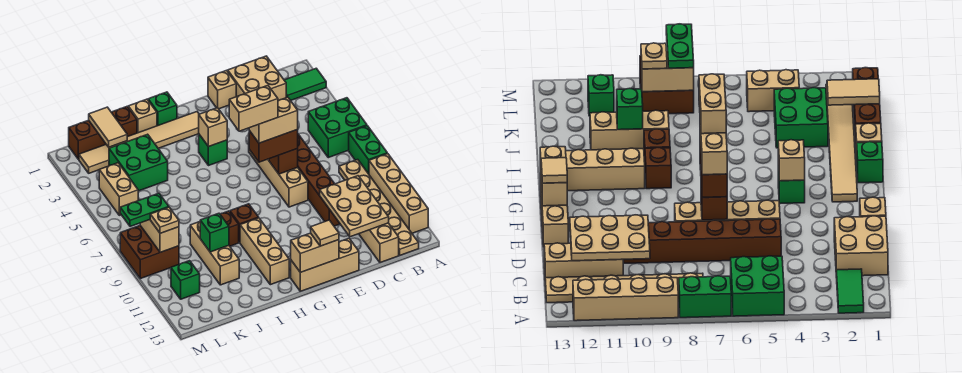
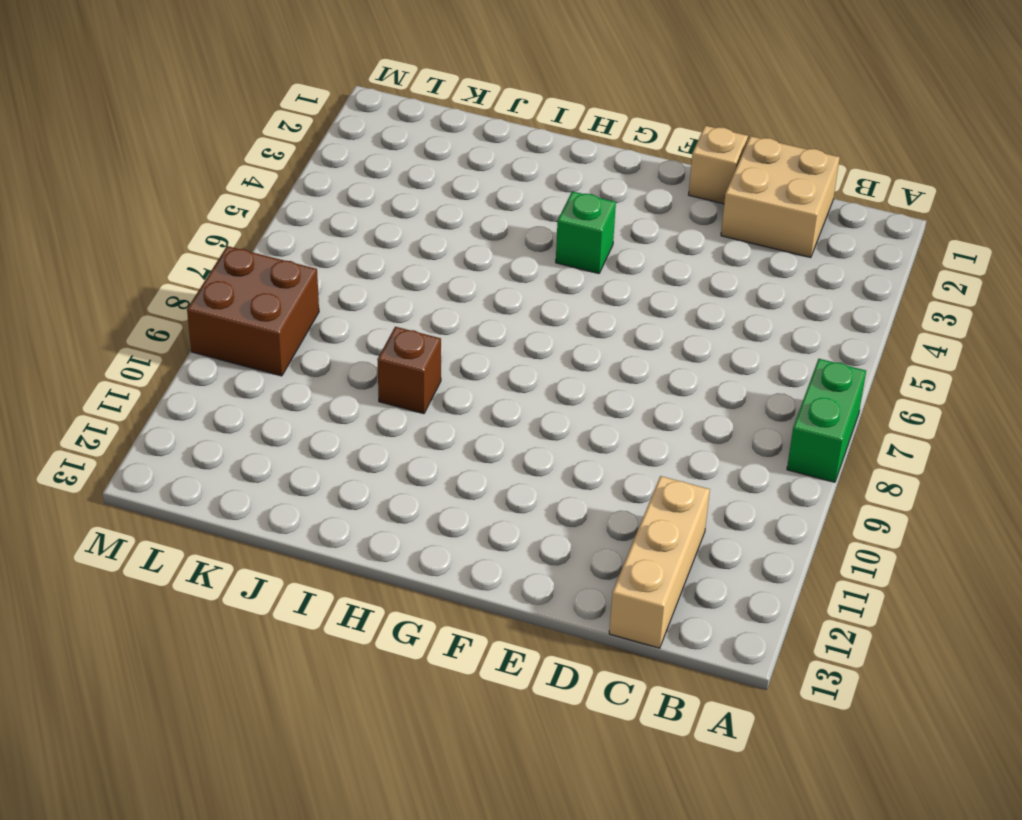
none -> green tile A2:B2 level 1
none -> green brick A5:B6 level 1
none -> tan brick A9:A12 level 1
none -> tan plate B8:B13 level 1

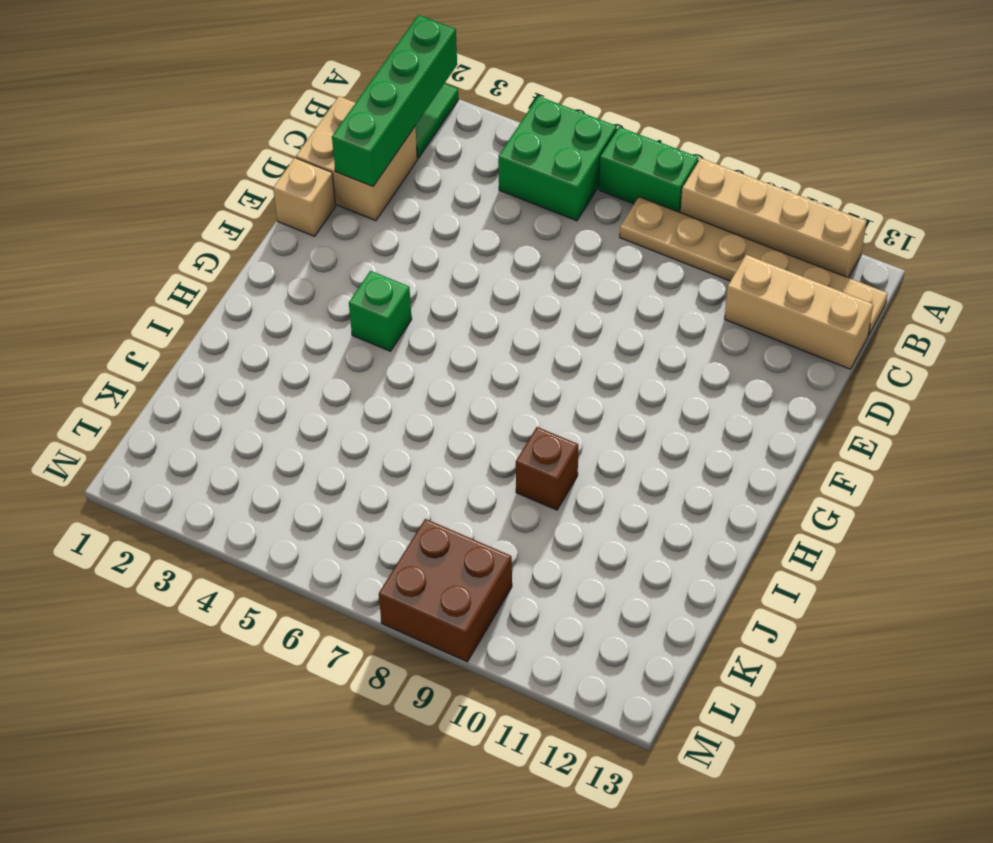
green brick A2:D2 level 2 -> none
none -> brown brick D5:D10 level 1
none -> tan brick E5:E8 level 1
none -> tan brick E13:G13 level 1
none -> tan tile G2:L2 level 1

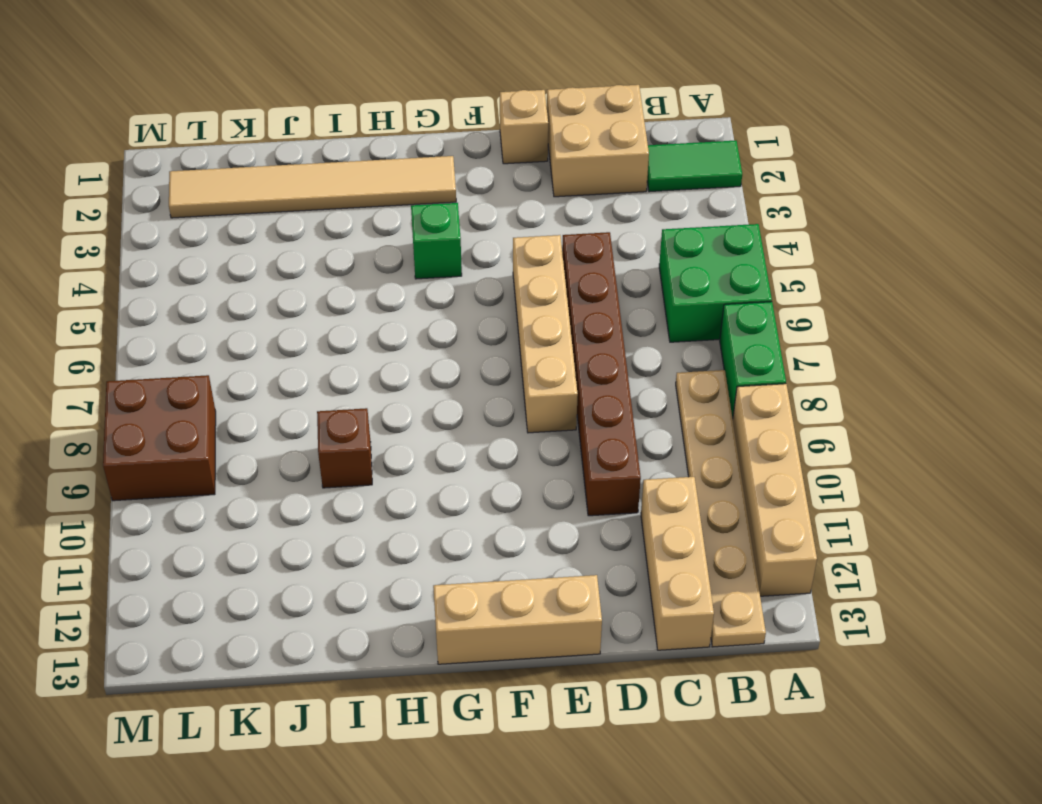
none -> green brick H1 level 1
none -> brown brick H9 level 1
none -> tan brick H10:H12 level 1
none -> tan brick I1 level 1

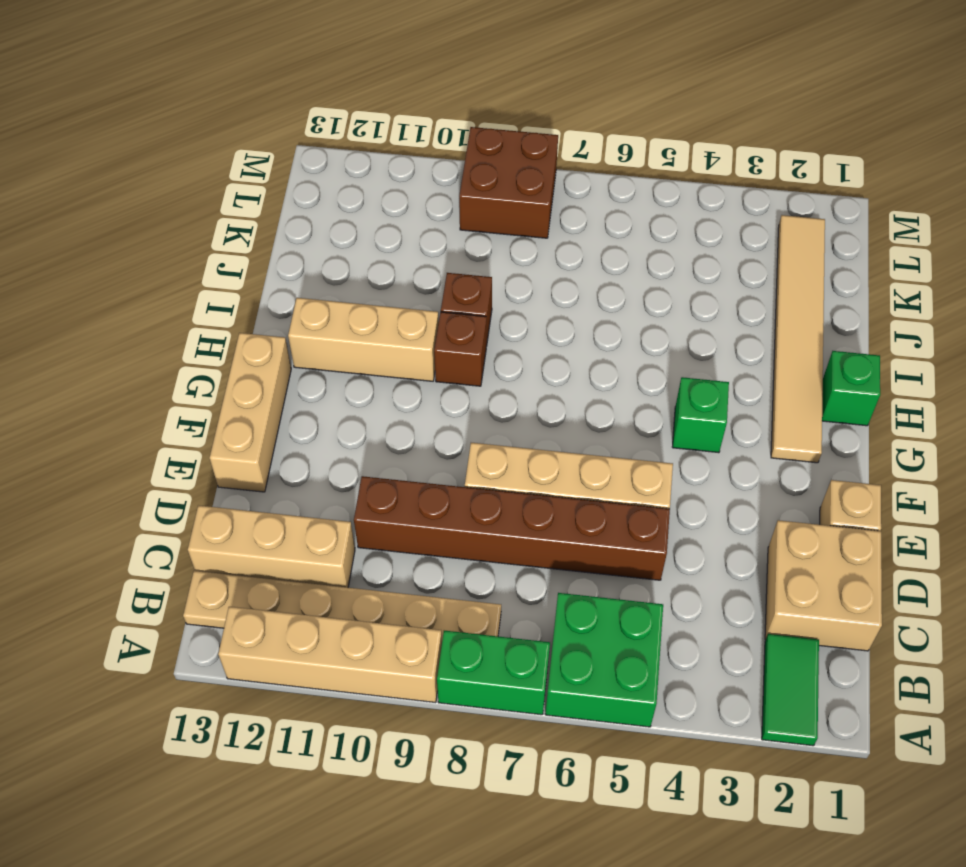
none -> tan brick I1 level 1
none -> brown brick J1:L1 level 1
none -> green brick J3:K4 level 1
none -> tan brick J9:J11 level 1

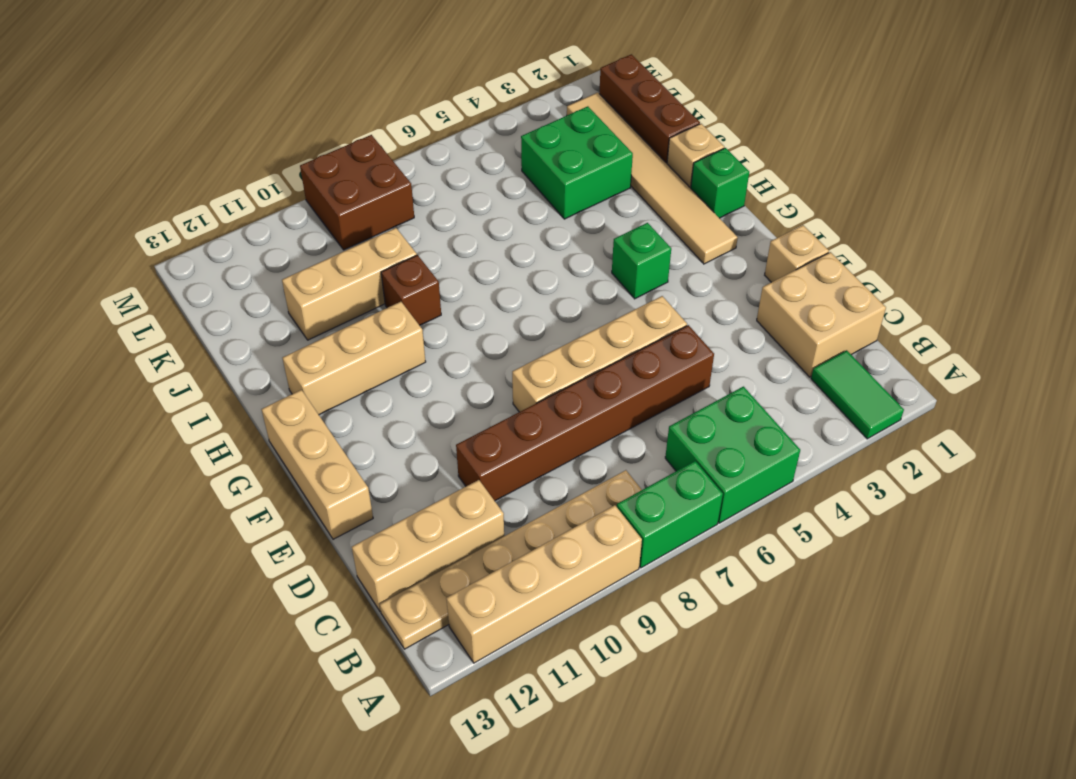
none -> brown brick H9 level 1
none -> tan brick L4:L5 level 1
none -> green brick L11 level 1
none -> tan plate C10:D12 level 2

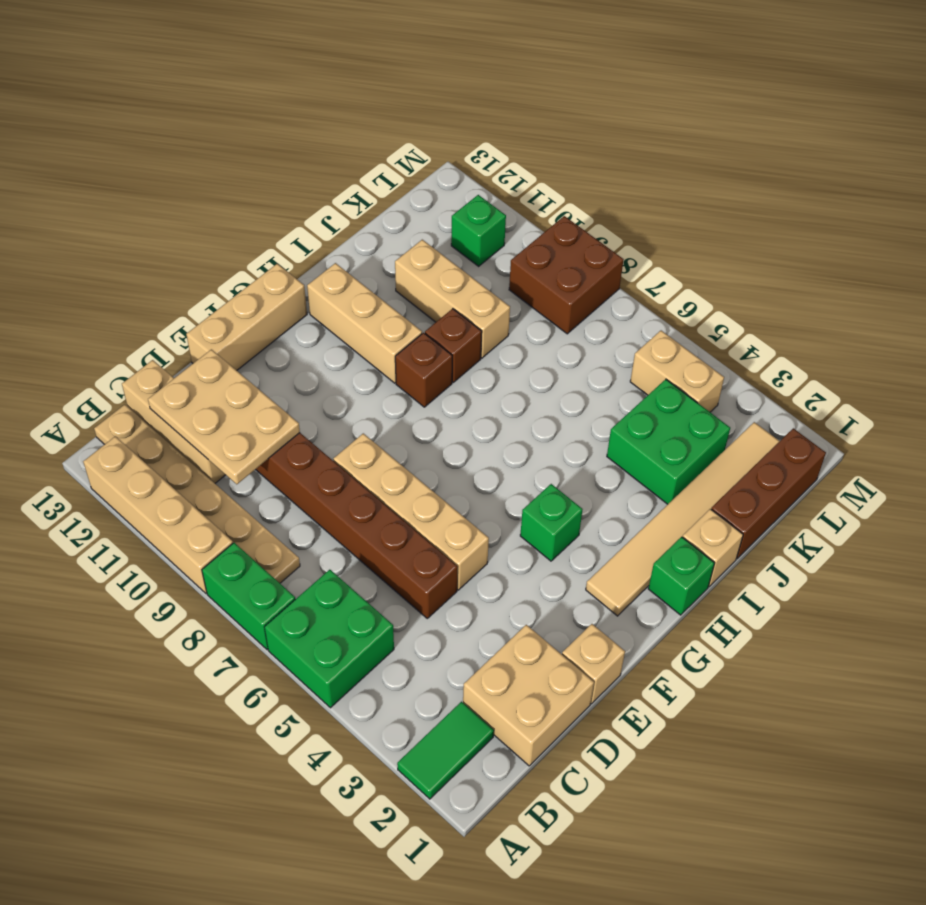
none -> brown brick E7 level 2
none -> tan brick F13:G13 level 2
none -> tan brick G4 level 2
none -> green brick J10 level 2

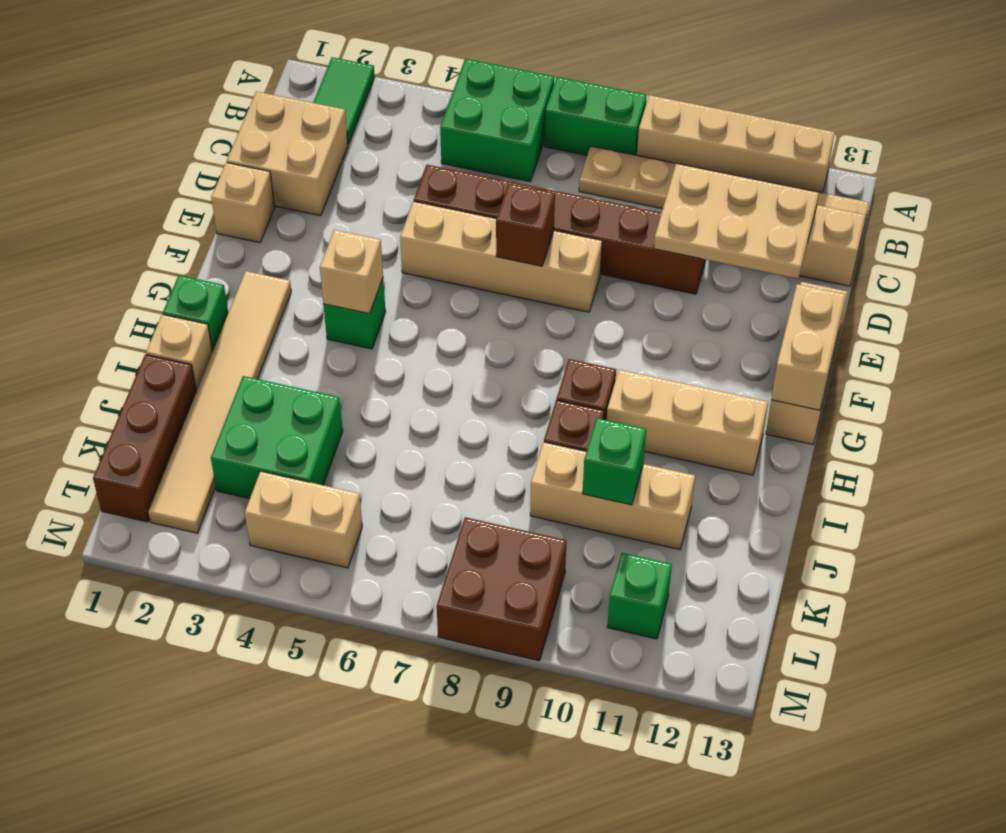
none -> tan tile K1:K2 level 2
none -> tan brick L8:L9 level 2
none -> brown brick E7:F7 level 3
none -> tan tile F13 level 3

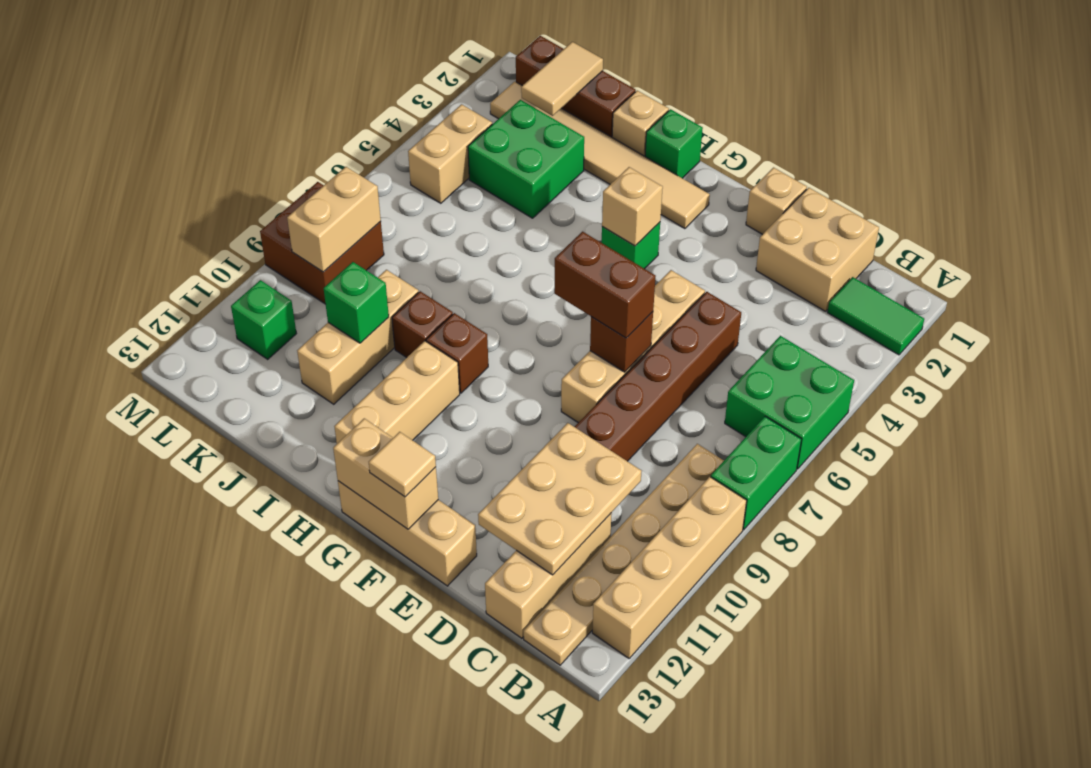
none -> green plate L8:M8 level 3
none -> tan plate L9 level 3
none -> tan brick E7:F7 level 4
none -> tan brick F7:G7 level 5

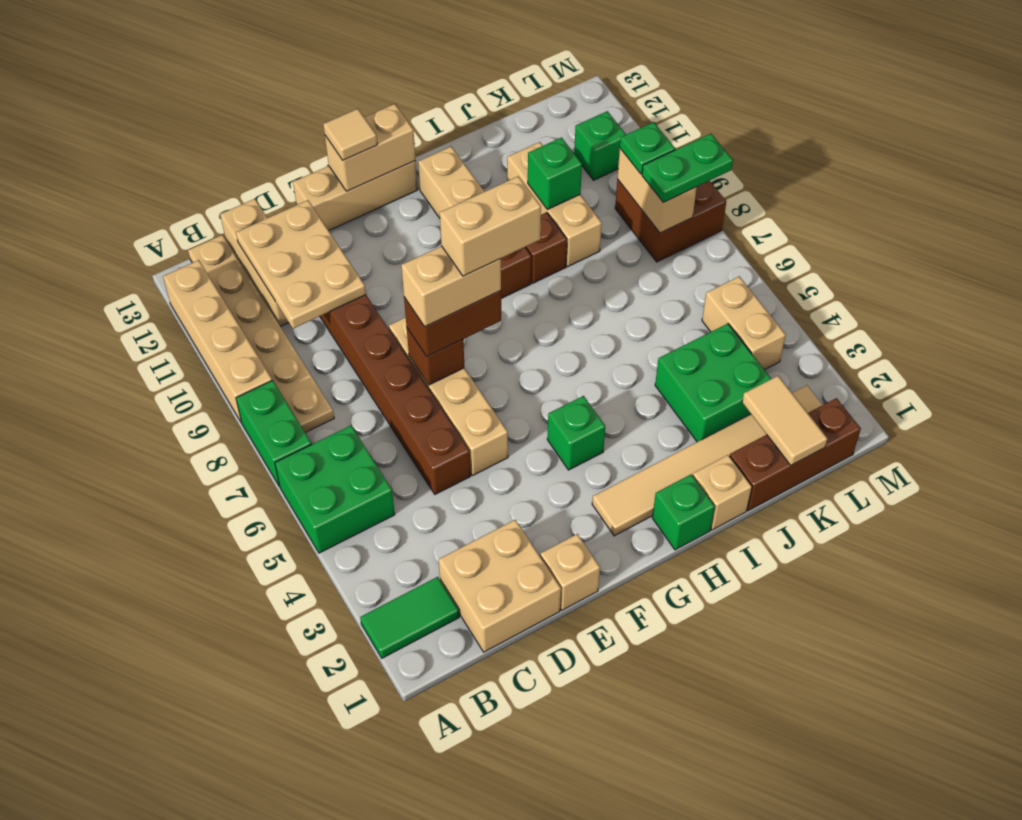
green plate L9 level 3 -> tan plate L9 level 3
none -> tan brick G4 level 2

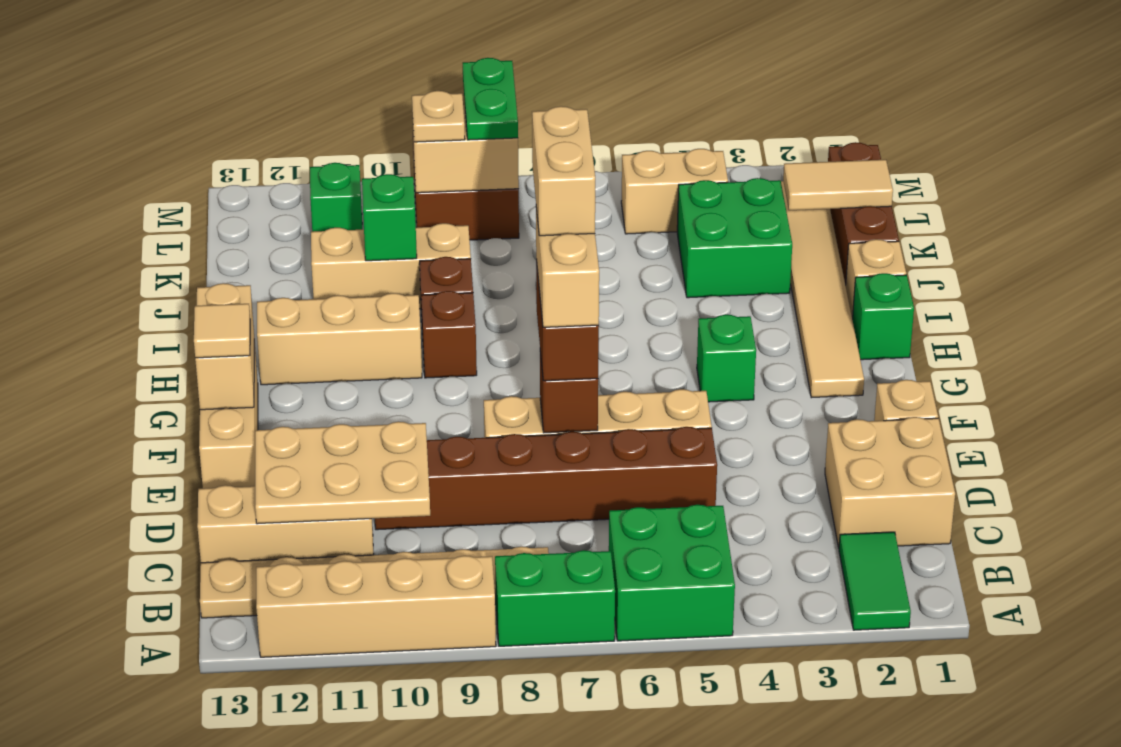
none -> tan brick G4 level 2

